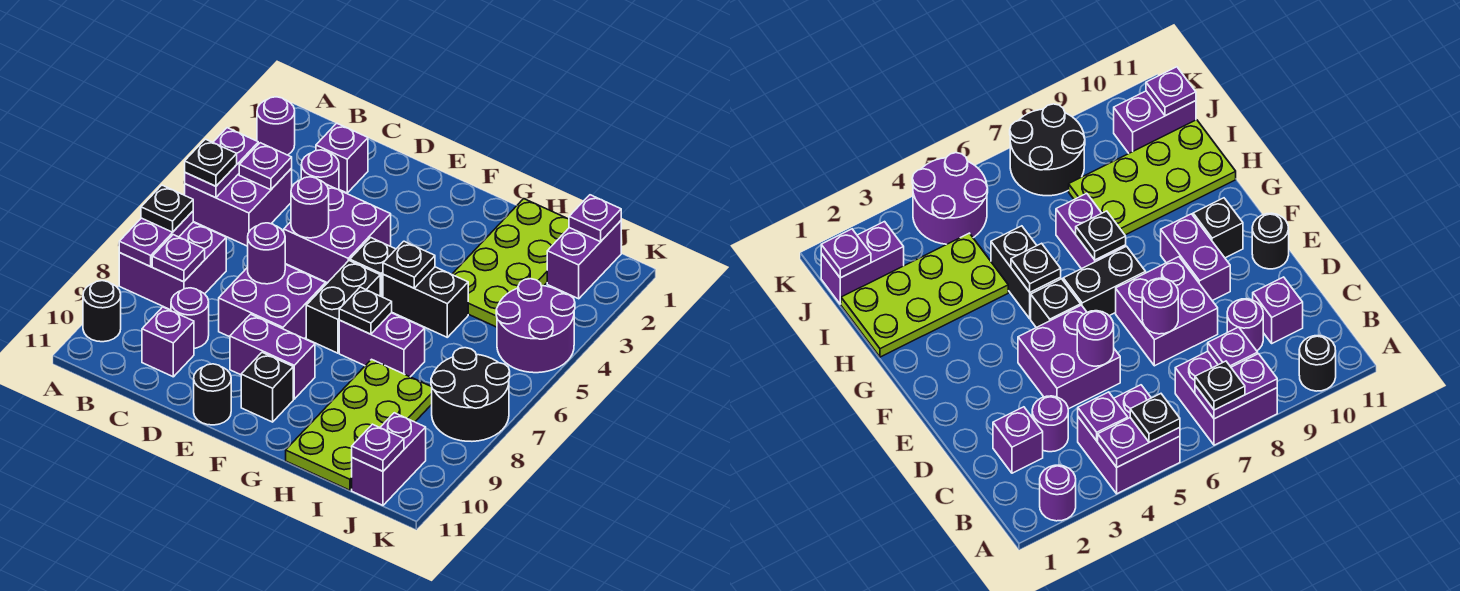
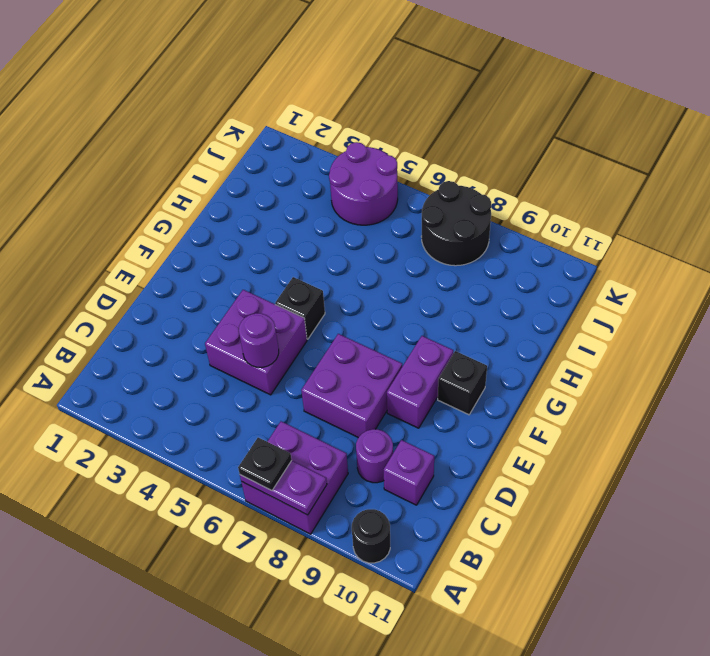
none -> purple round brick A2 level 1
none -> purple brick A4:B5 level 1
none -> purple brick C2 level 1
none -> purple round brick C3 level 1

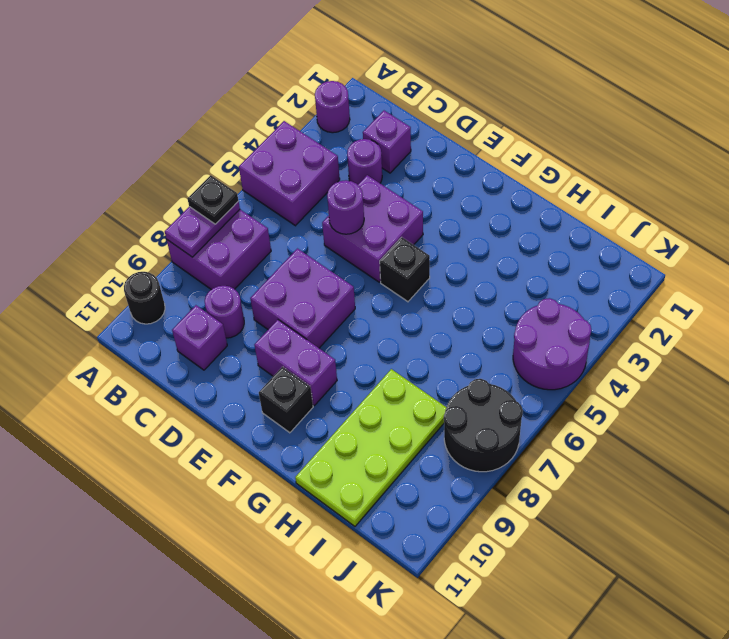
none -> black round brick E11 level 1
none -> black brick F6:F7 level 1
none -> black brick G5:H5 level 1
none -> purple brick G7:H7 level 1

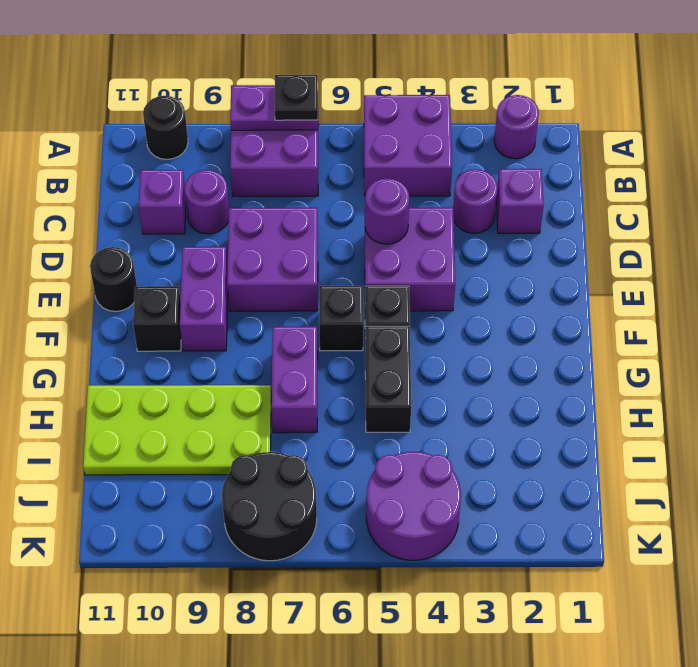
black brick F6 level 1 -> black brick F6:F7 level 1
none -> lime plate H1:I4 level 1
none -> purple brick J1:J2 level 1
none -> purple brick J10:J11 level 1
none -> purple plate A4:A5 level 2

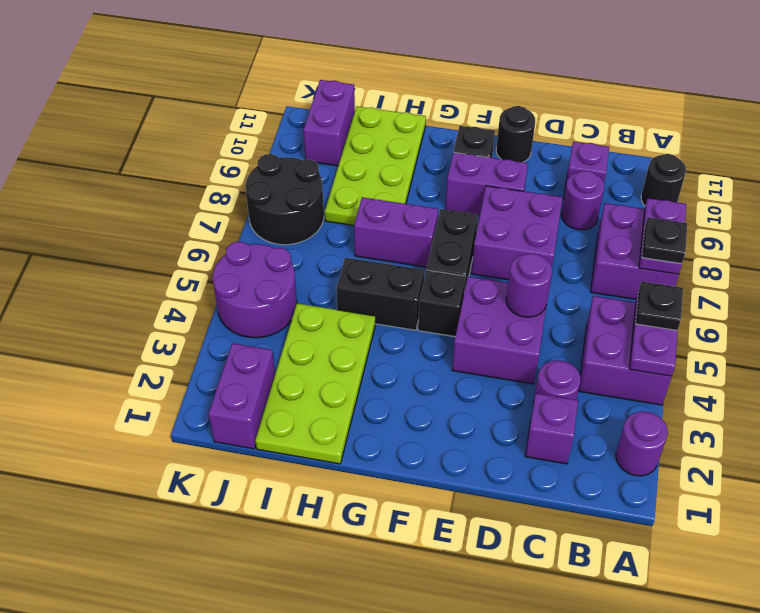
none -> purple plate B4 level 2
none -> purple plate B8 level 2
none -> purple round brick D7 level 2
none -> black plate G5 level 2

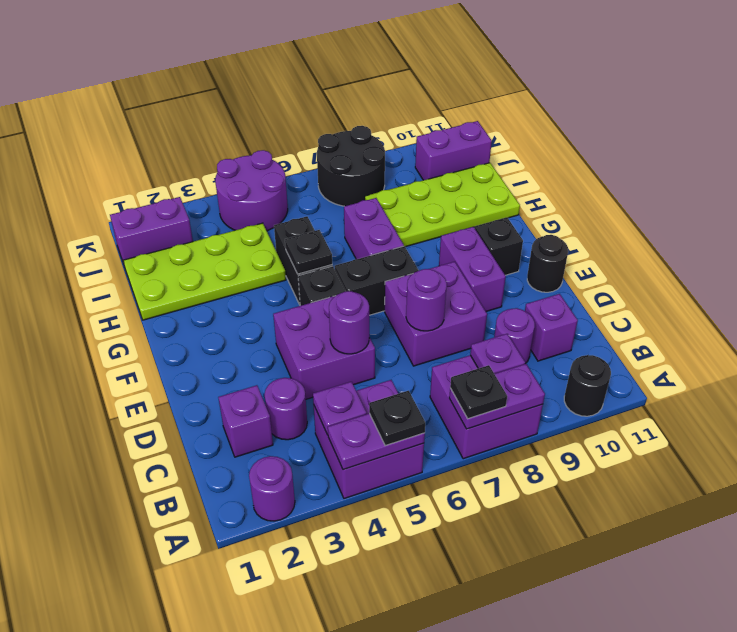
none -> black plate G7 level 2
none -> purple plate J1 level 2
none -> purple plate J11 level 2

